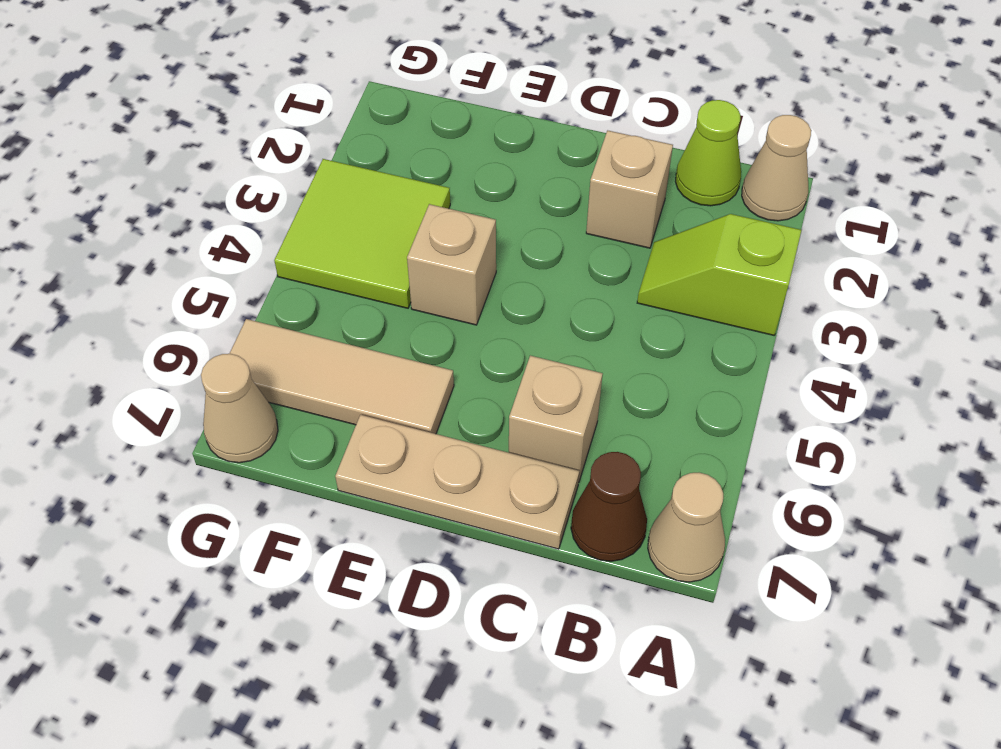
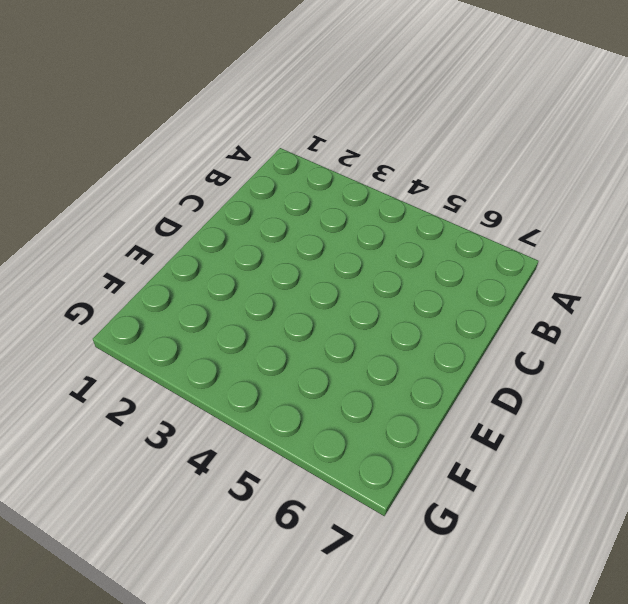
none -> tan cone A1 level 1
none -> lime slope A3:B3 level 1 top A
none -> tan cone A7 level 1

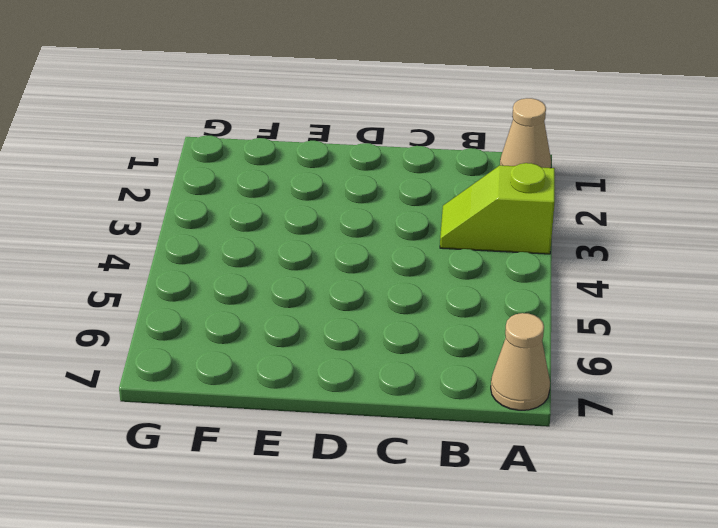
none -> lime cone B1 level 1
none -> brown cone B7 level 1
none -> tan brick C2 level 1

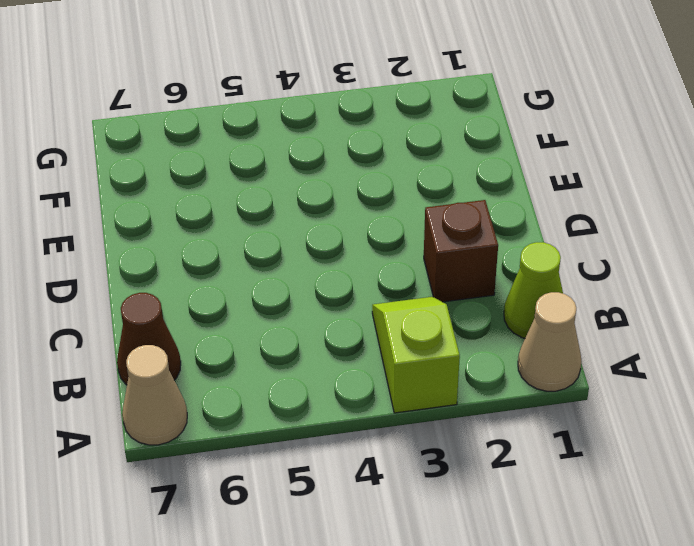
brown brick C2 level 1 -> tan brick C2 level 1
none -> tan brick C6 level 1
none -> tan plate C7:E7 level 1
none -> tan brick E4 level 1

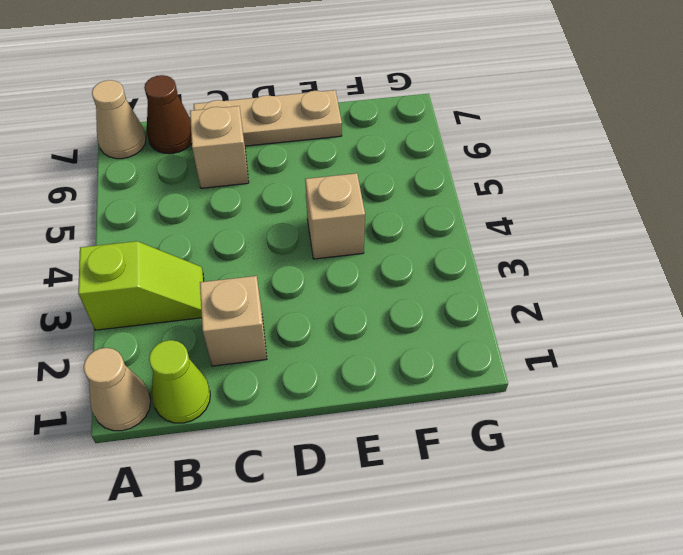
none -> tan tile E6:G6 level 1
none -> lime tile F3:G4 level 1
none -> tan cone G7 level 1

